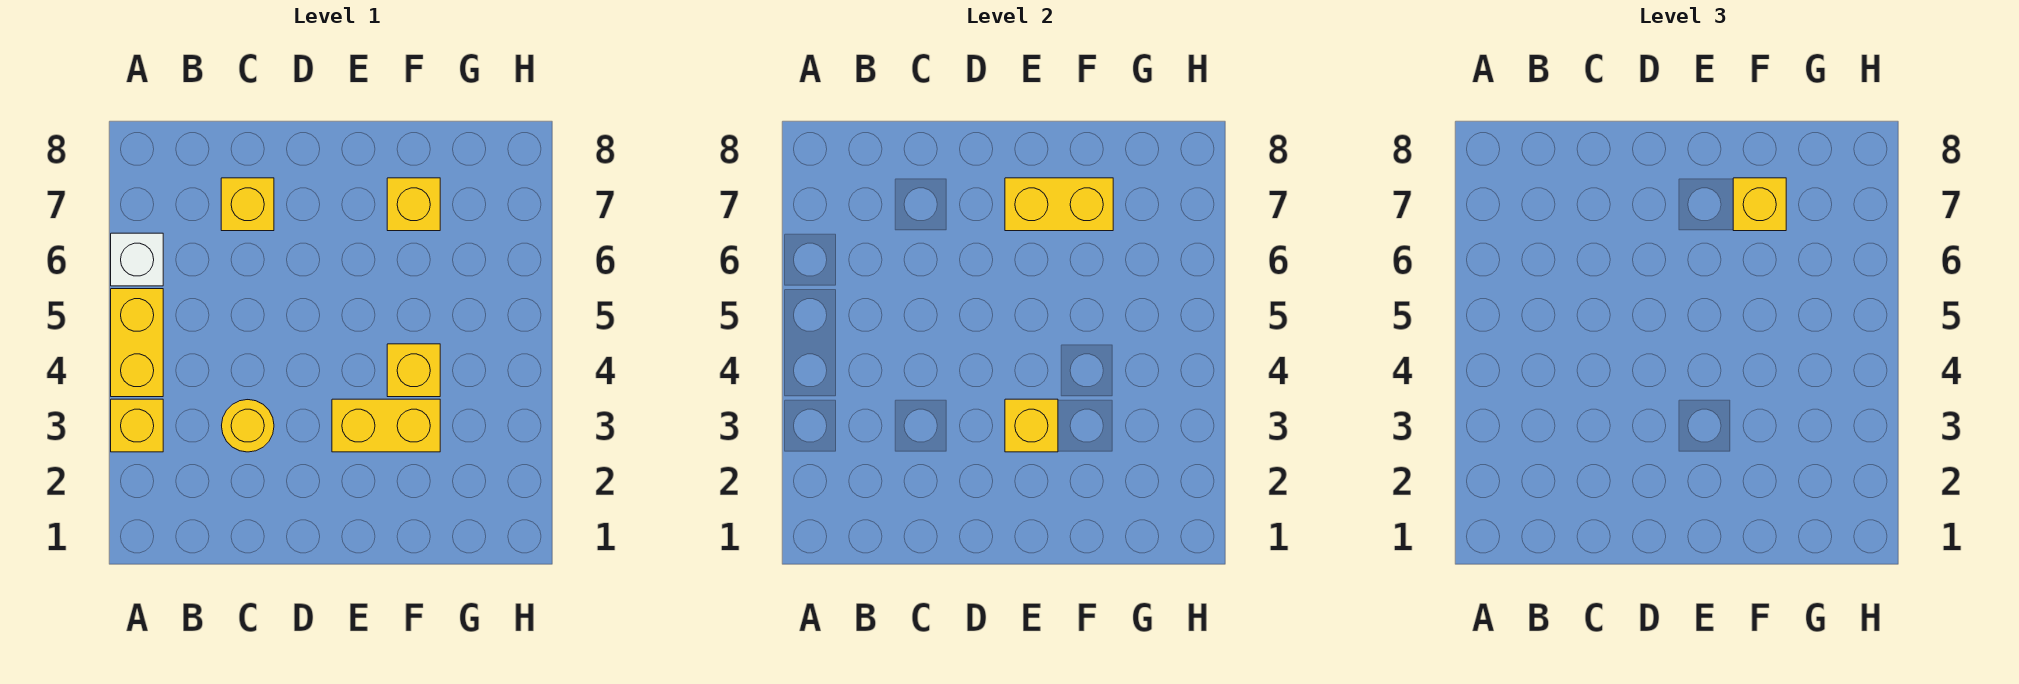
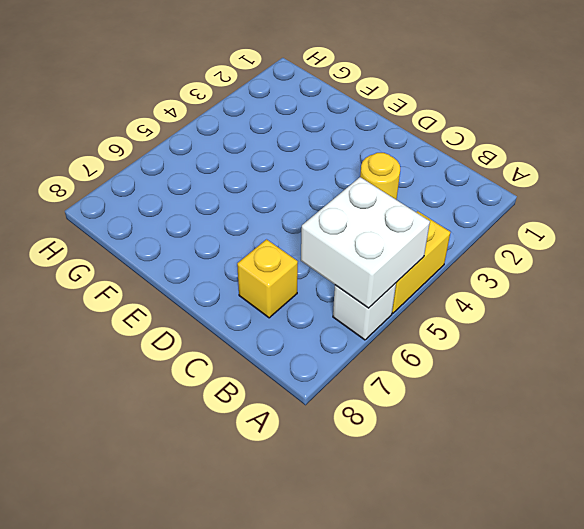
white brick A5:B6 level 2 -> none
none -> yellow brick A3 level 1
none -> yellow brick E3:F3 level 1

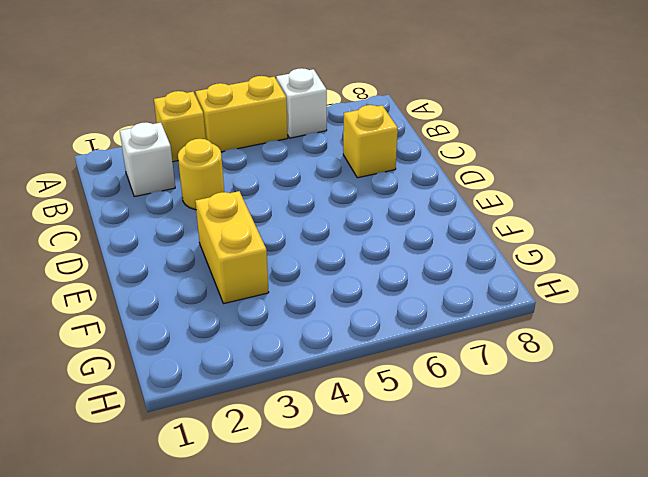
white brick B2 level 1 -> none
none -> yellow brick F4 level 1
none -> yellow brick F7 level 1

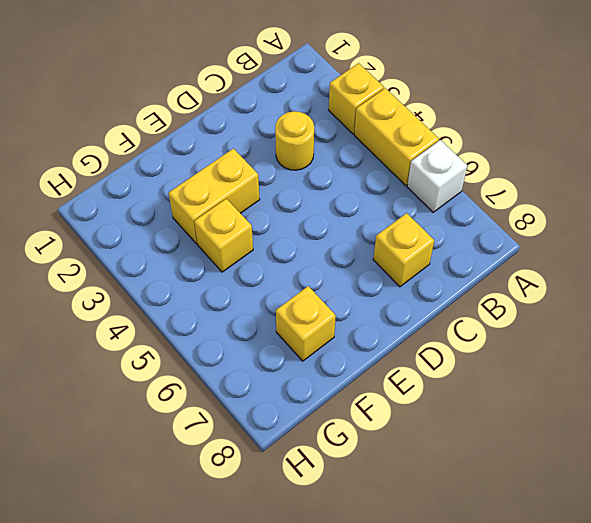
none -> yellow brick E3 level 2
none -> yellow brick E7:F7 level 2

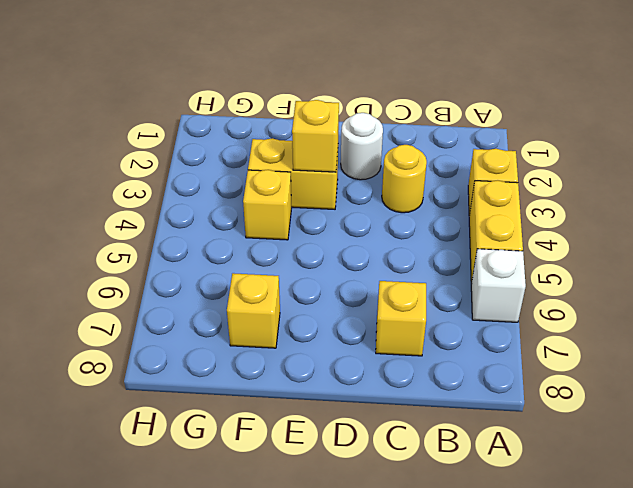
white round brick D2 level 1 -> none
none -> yellow brick E7:F7 level 2
none -> yellow brick F7 level 3

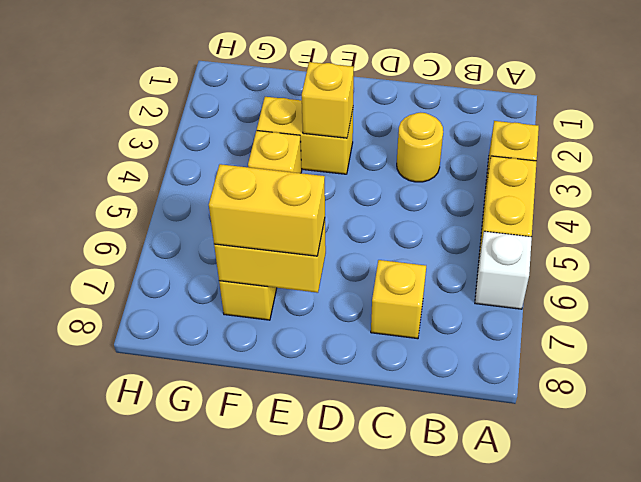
yellow brick E7:F7 level 3 -> yellow brick F7 level 3

